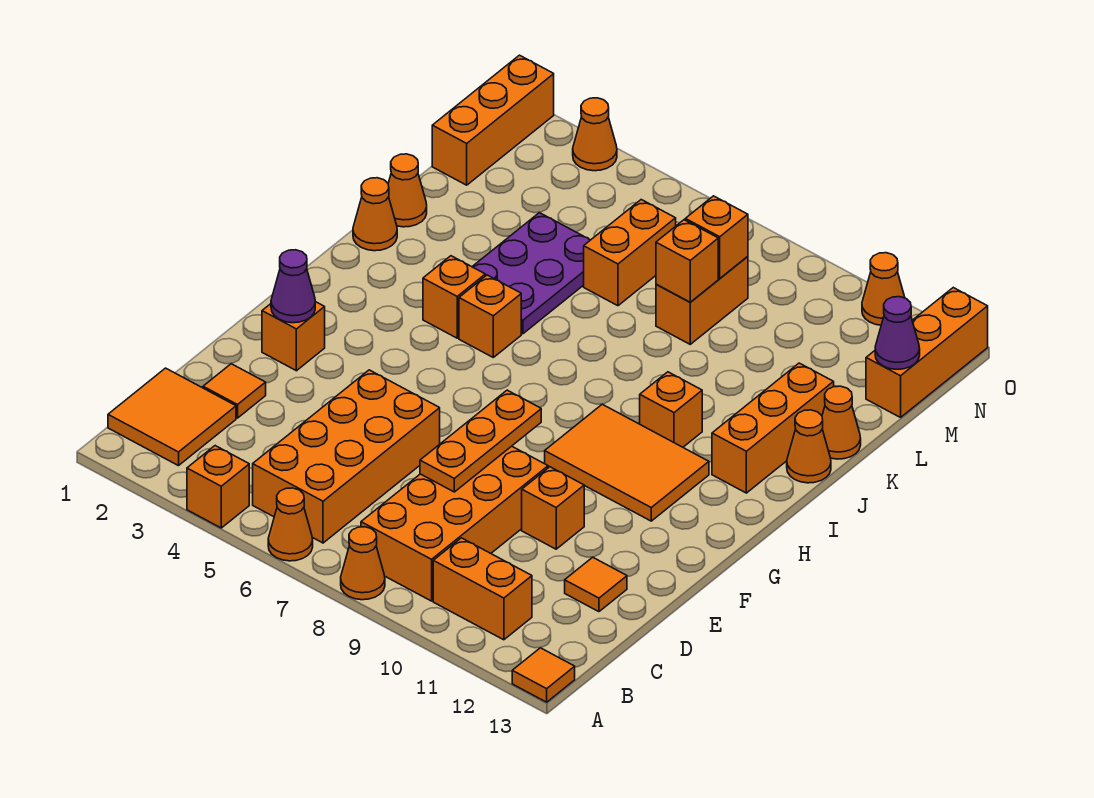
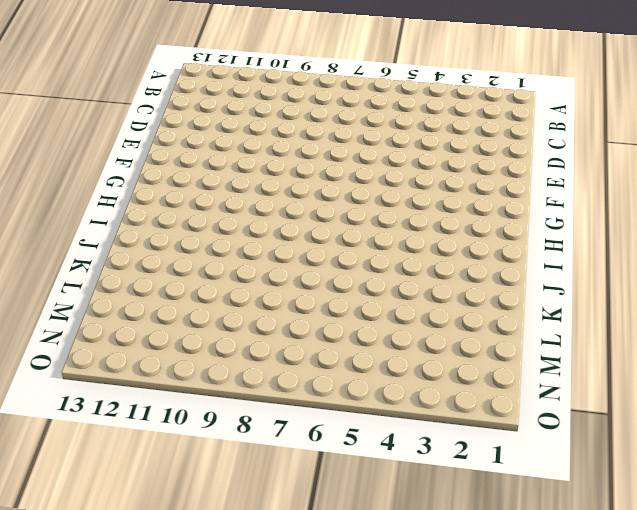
none -> orange brick A4 level 1
none -> orange cone A6 level 1
none -> orange cone A8 level 1
none -> orange tile A13 level 1

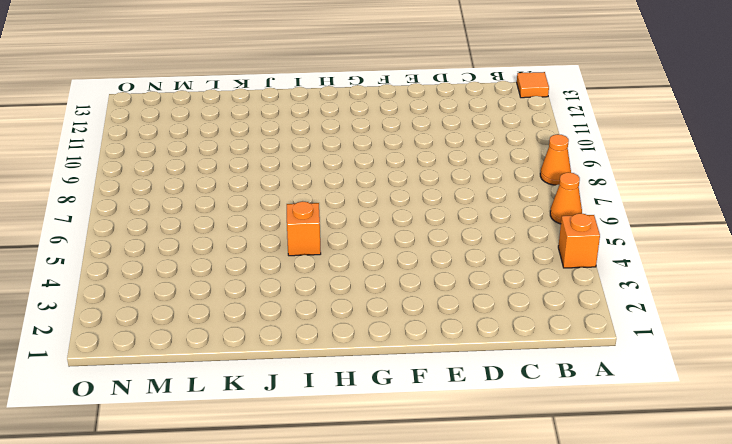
none -> orange tile B1:C2 level 1
none -> orange brick B5:E6 level 1
none -> orange brick B8:E9 level 1
none -> orange brick B10:B11 level 1

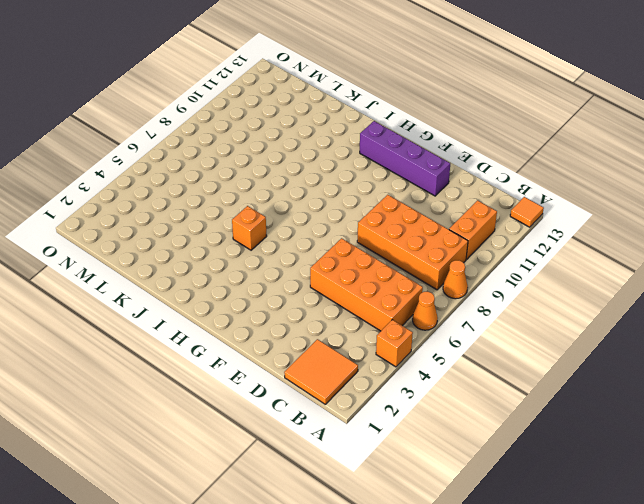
purple brick E12:H12 level 1 -> none
none -> orange tile D2 level 1
none -> orange tile D12 level 1
none -> orange brick E10 level 1
none -> orange brick F2 level 1

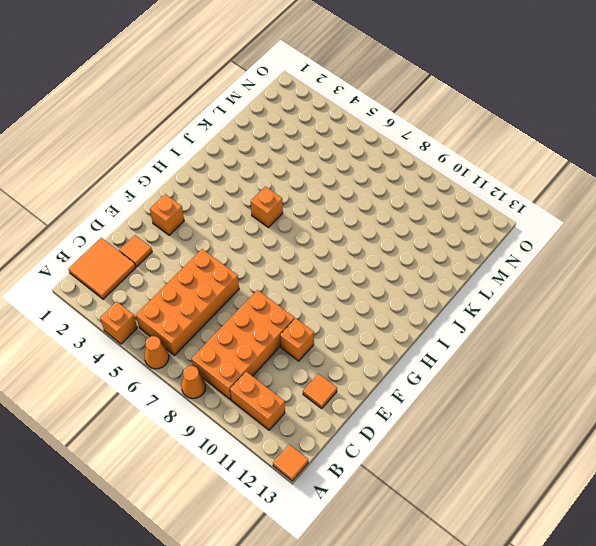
none -> orange tile G9:H11 level 1
none -> orange brick I4 level 1
none -> orange brick I10 level 1
none -> orange brick I12:K12 level 1

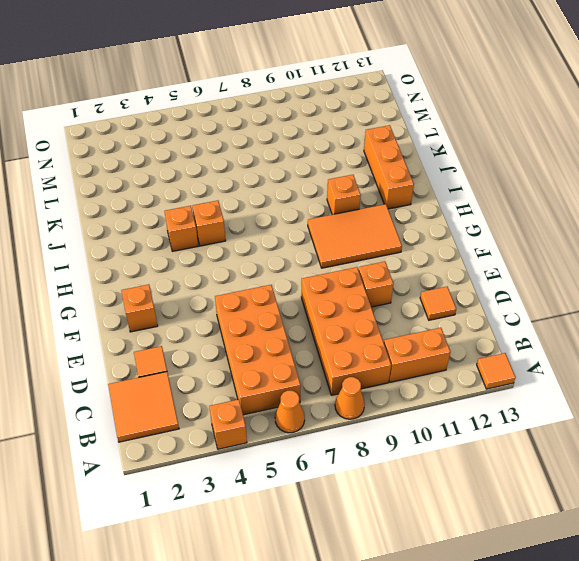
none -> orange cone J1 level 1
none -> purple plate J4:L5 level 1
none -> orange cone J13 level 1
none -> orange cone K1 level 1

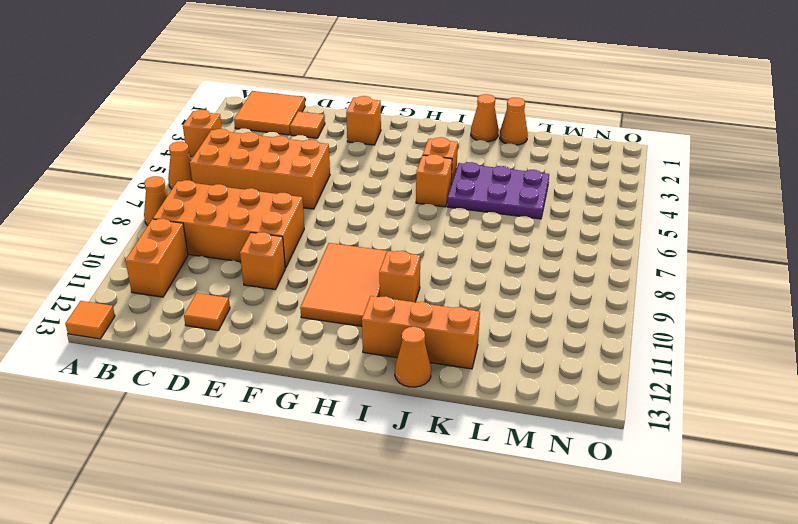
none -> orange cone K13 level 1
none -> orange brick L6:M6 level 1
none -> orange brick L8:M8 level 1
none -> orange brick M1:O1 level 1

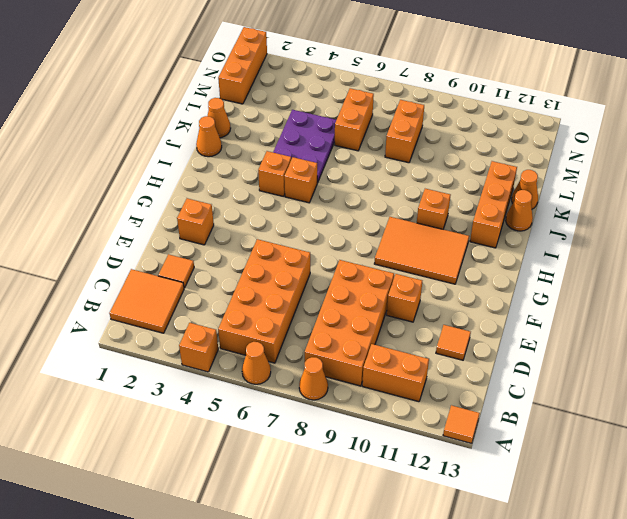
none -> orange brick M13:O13 level 1
none -> orange cone O3 level 1
none -> orange cone O11 level 1
none -> orange plate D8:F8 level 2

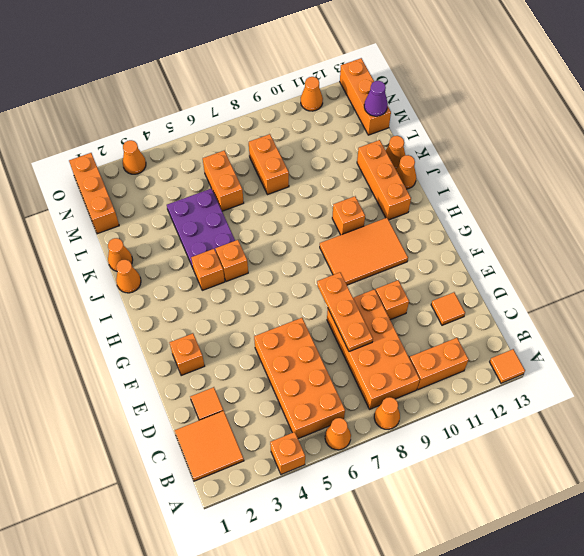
none -> purple cone F2 level 2
none -> orange brick L8 level 2
none -> orange brick M8 level 2

